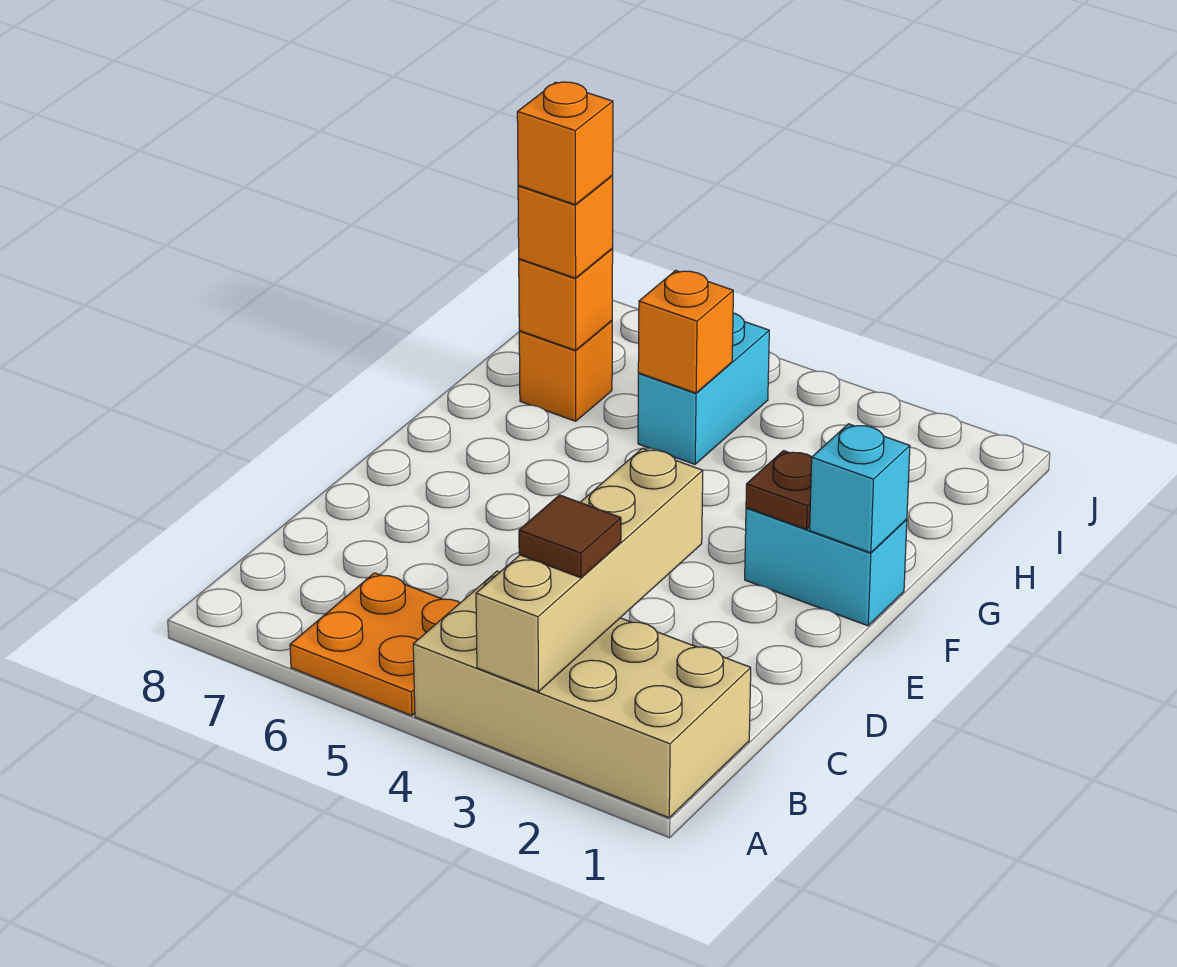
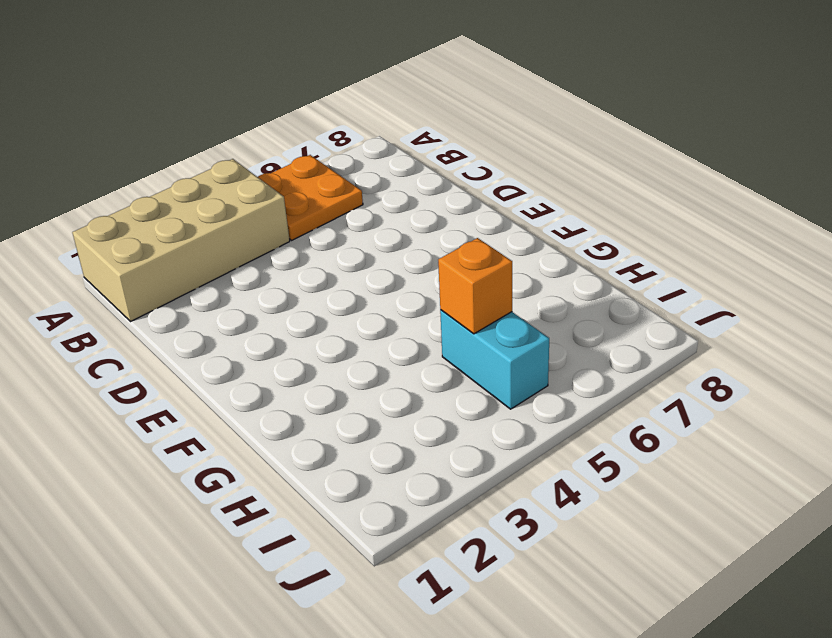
none -> cyan brick F1:F2 level 1
none -> orange brick H7 level 1
none -> tan brick A3:D3 level 2

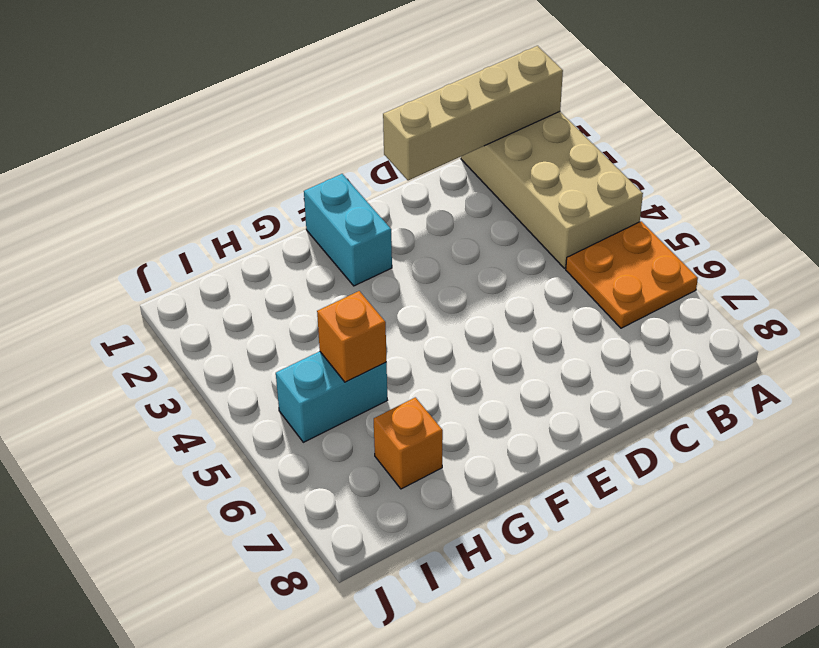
tan brick A1:D1 level 2 -> tan brick A3:D3 level 2
none -> cyan brick F1 level 2
none -> brown plate F2 level 2
none -> orange brick H7 level 2

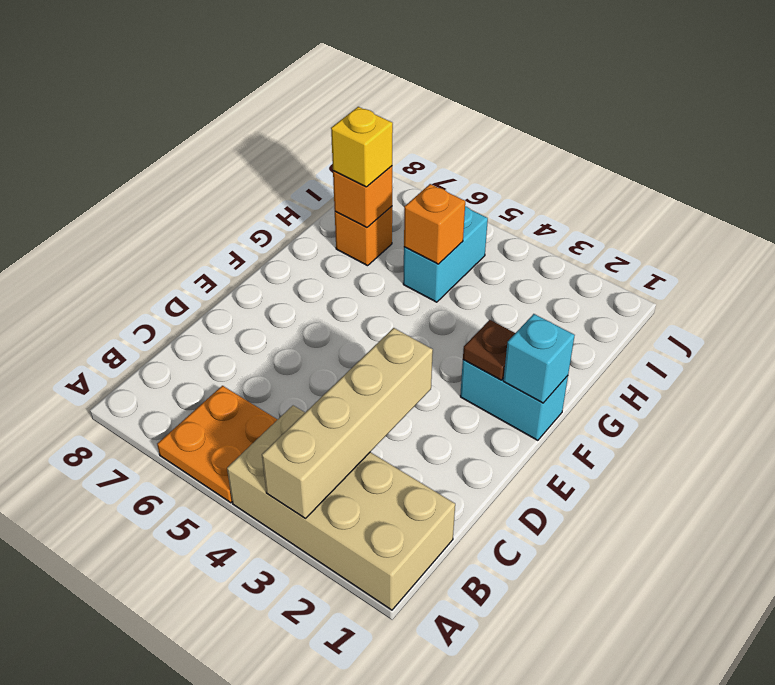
yellow brick H7 level 3 -> orange brick H7 level 3
none -> brown tile B3 level 3
none -> orange brick H7 level 4

